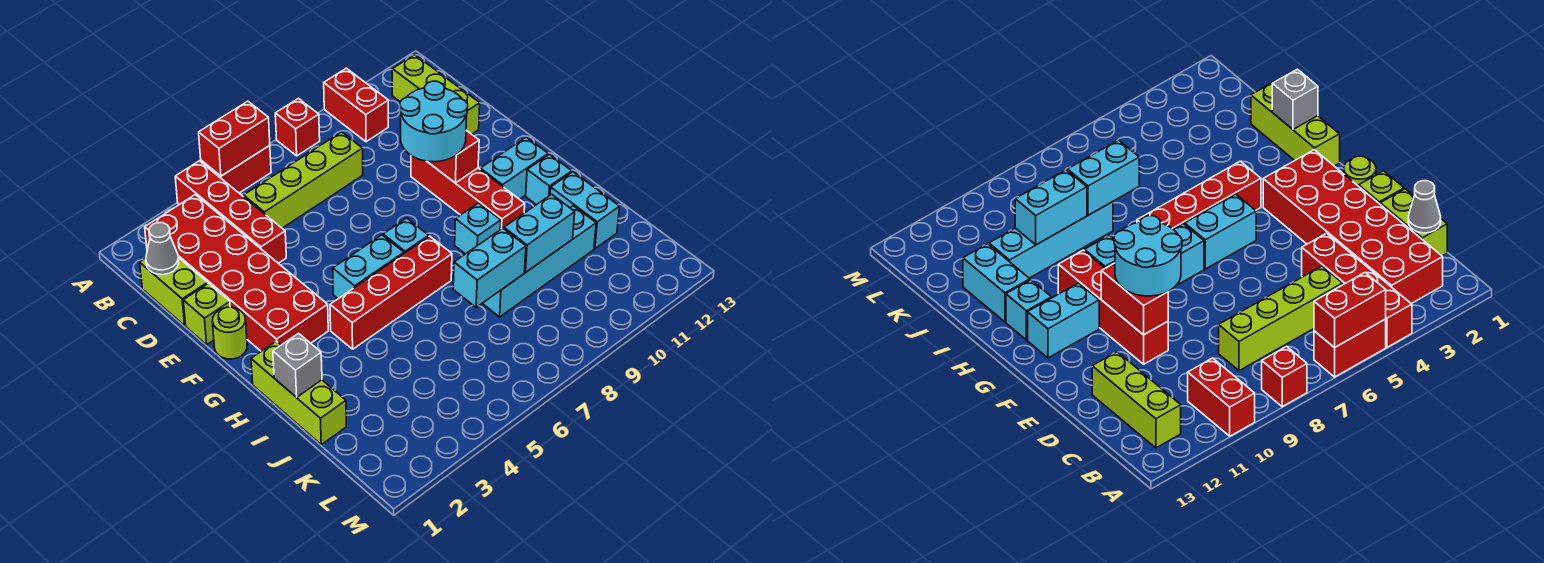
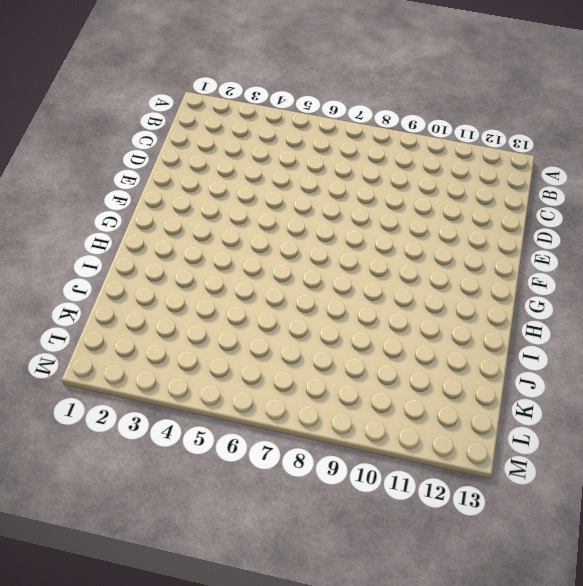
none -> red brick A4:D4 level 1
none -> red brick A5:A6 level 1
none -> red brick A8 level 1

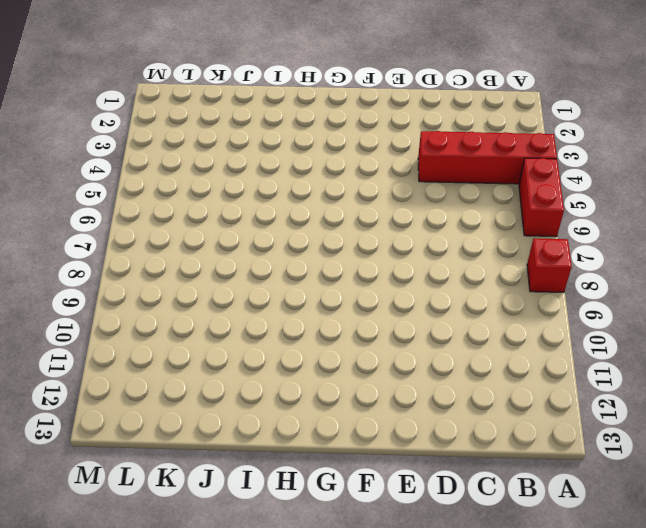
none -> red brick A10:B10 level 1
none -> red brick B2:G3 level 1
none -> lime brick B12:D12 level 1

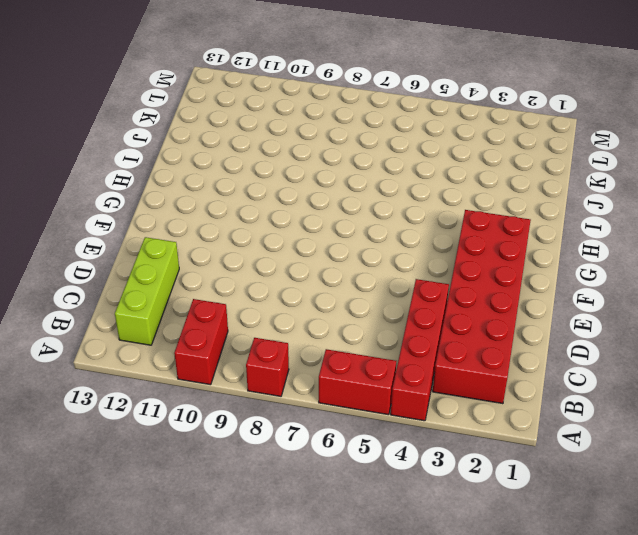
none -> lime brick C1:D1 level 1
none -> lime brick C5:C8 level 1
none -> lime brick E1 level 1

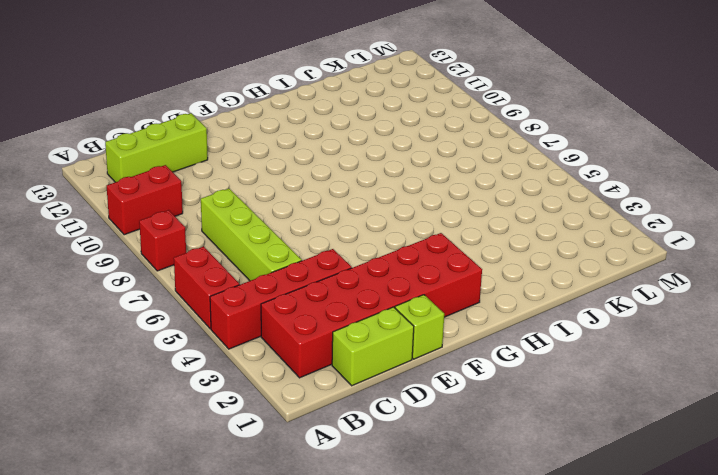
none -> red brick E10:H10 level 1
none -> lime round brick F1 level 1
none -> cyan brick G5:G6 level 1

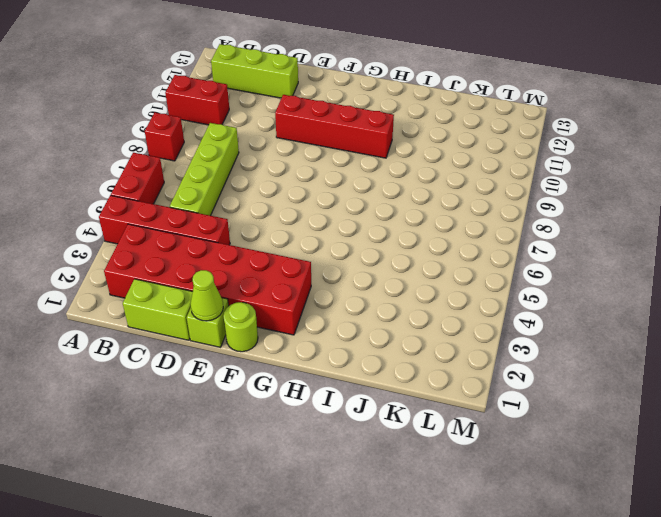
lime cone E1 level 2 -> none
none -> cyan brick G5:G6 level 1
none -> cyan brick G7 level 1
none -> cyan brick G11:G12 level 1

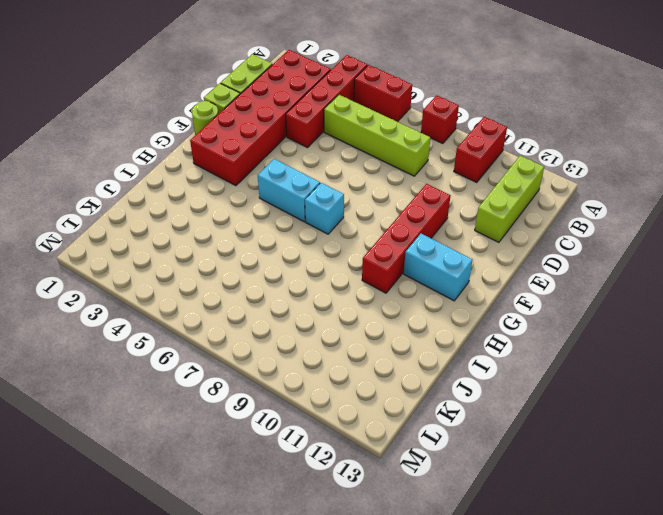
none -> lime brick H1:J1 level 1
none -> red brick H4:H7 level 1
none -> cyan brick H9 level 1

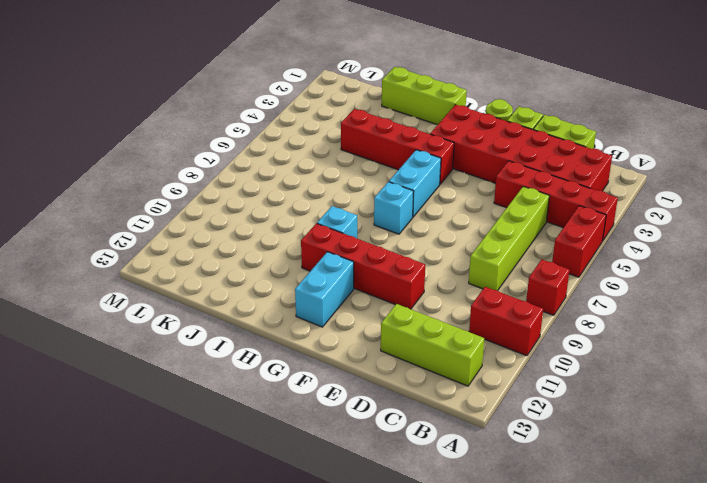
red brick G4:J4 level 1 -> red brick H4:H7 level 1
none -> cyan brick H12 level 1
none -> cyan brick I12:J12 level 1
none -> cyan brick J8:J11 level 1

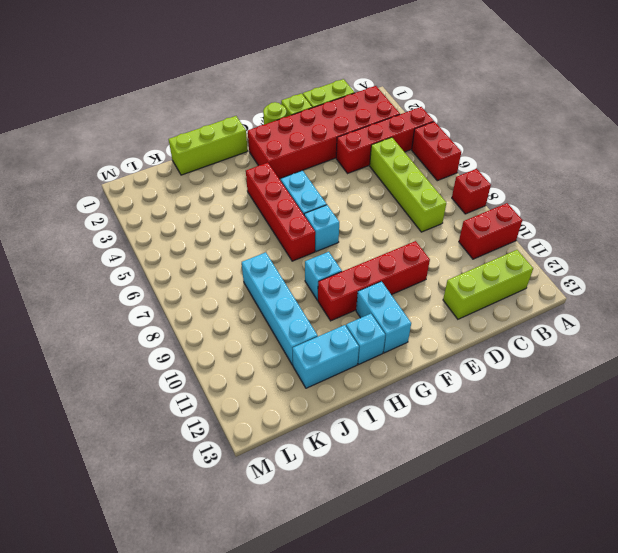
none -> red brick A5:A6 level 2
none -> grey cone C1 level 2
none -> red brick E10:F10 level 2

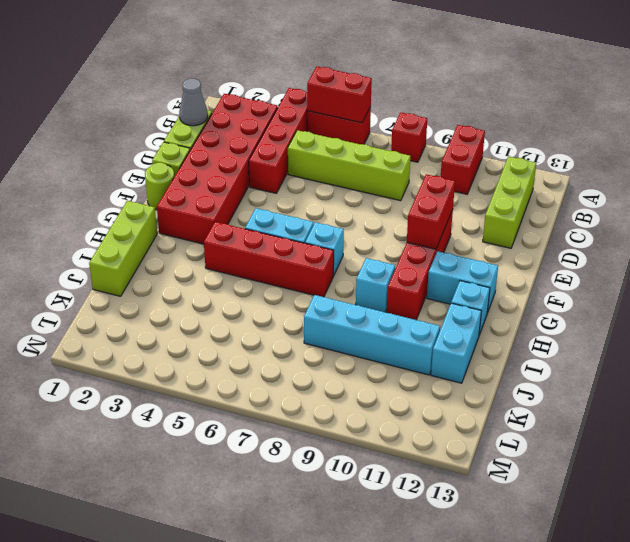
none -> grey brick I1 level 2
none -> cyan brick J7:J8 level 2
none -> cyan brick J9:J10 level 2

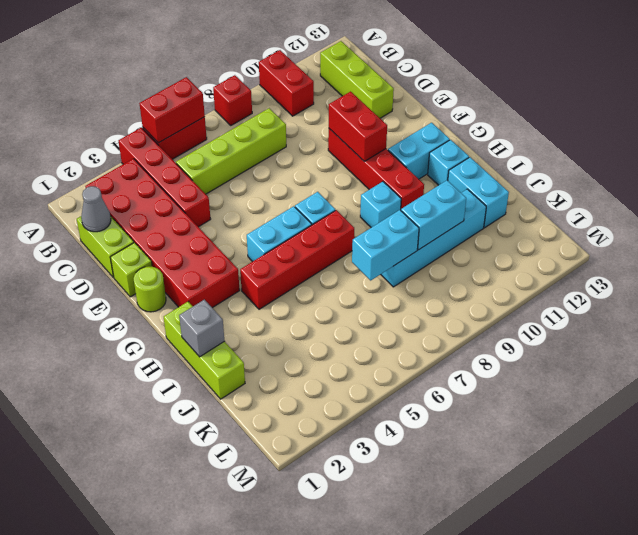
none -> cyan round brick E9:F10 level 3

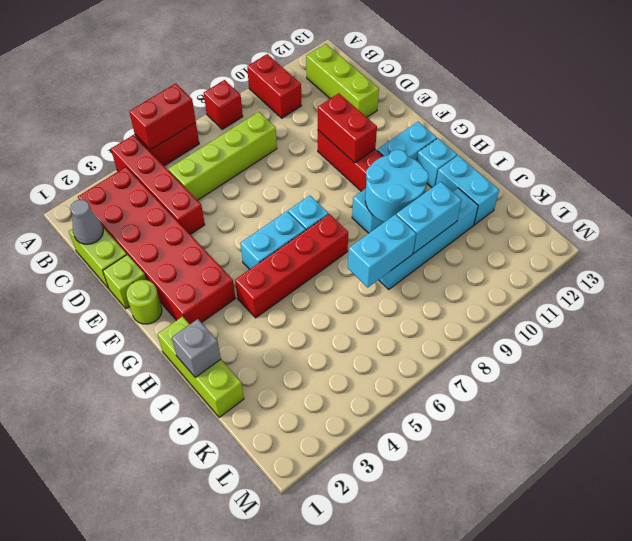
cyan round brick H9:I10 level 2 -> cyan round brick E9:F10 level 3

